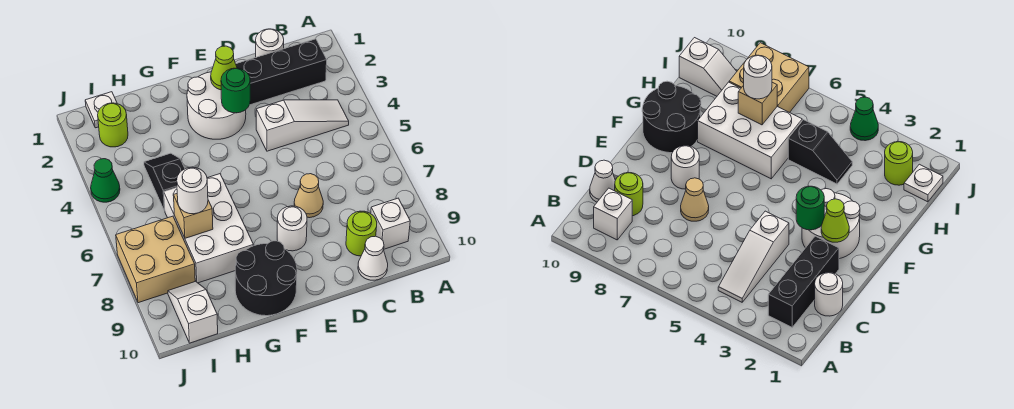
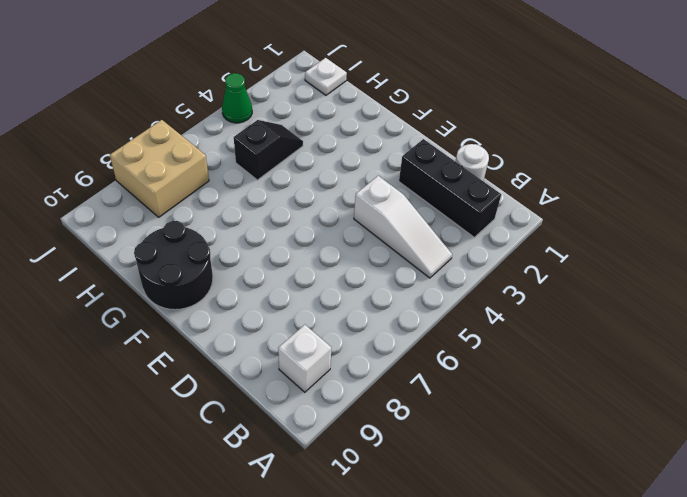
none -> lime round brick C9 level 1
none -> white cone C10 level 1
none -> tan cone D7 level 1

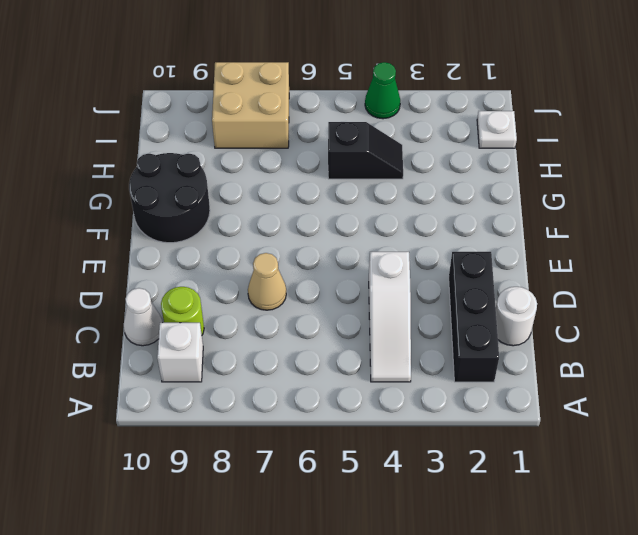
none -> white round brick E2:F3 level 1
none -> white round brick E8 level 1
none -> white brick G6:H8 level 1

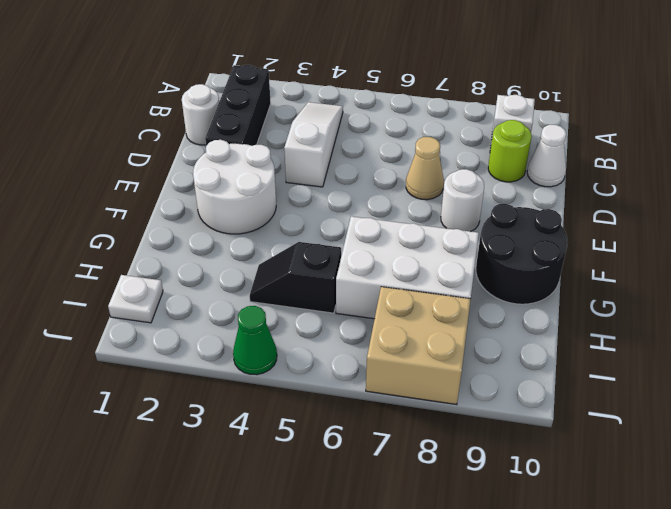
none -> lime round brick I2 level 1
none -> white slope I9:I10 level 1 top 10
none -> lime cone E2 level 2

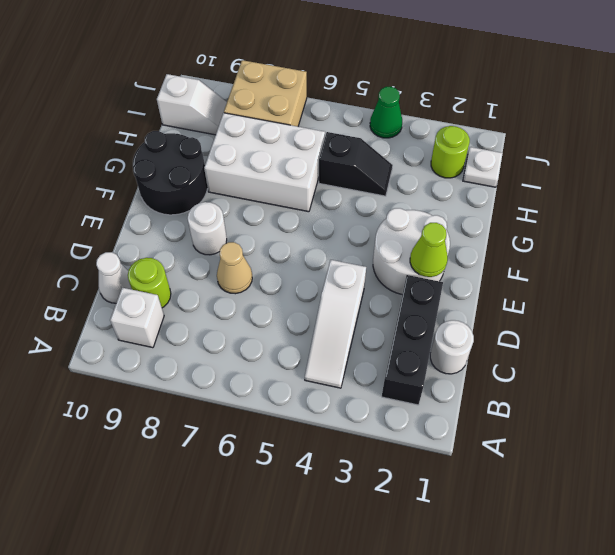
none -> green round brick E3 level 2
none -> tan brick H7 level 2
none -> white round brick H7 level 3

